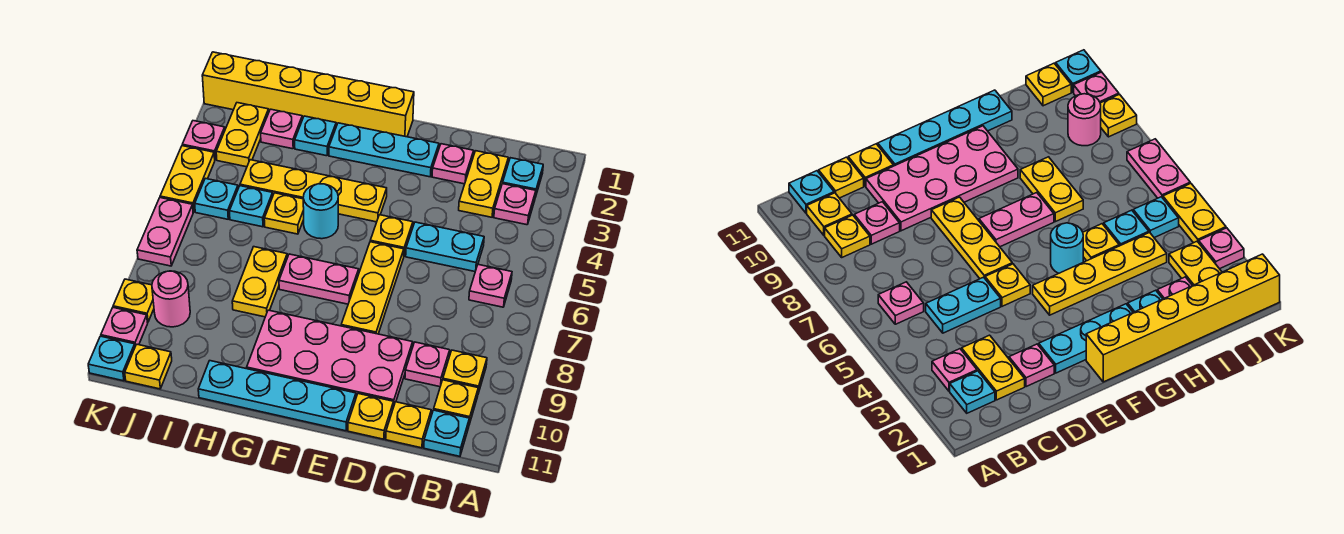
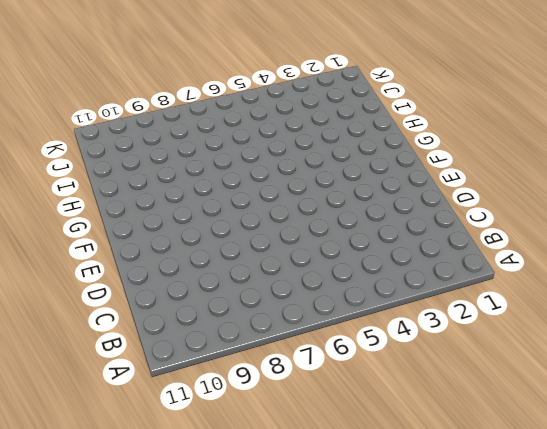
none -> cyan plate B2 level 1
none -> pink plate B3 level 1
none -> pink plate B6 level 1
none -> yellow plate B9 level 1

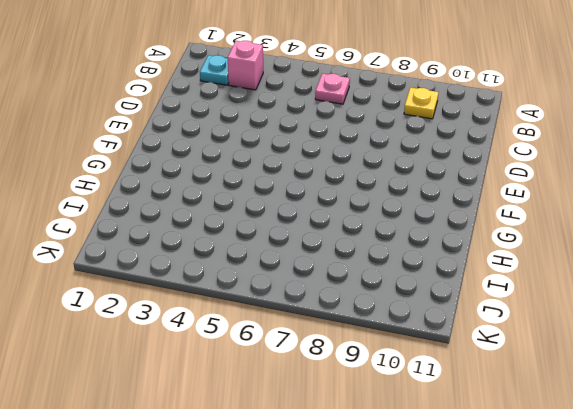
pink brick B3 level 1 -> pink plate B3 level 1
none -> yellow plate B10 level 1
none -> cyan plate B11 level 1
none -> yellow plate C2:C3 level 1
none -> cyan plate C5:D5 level 1

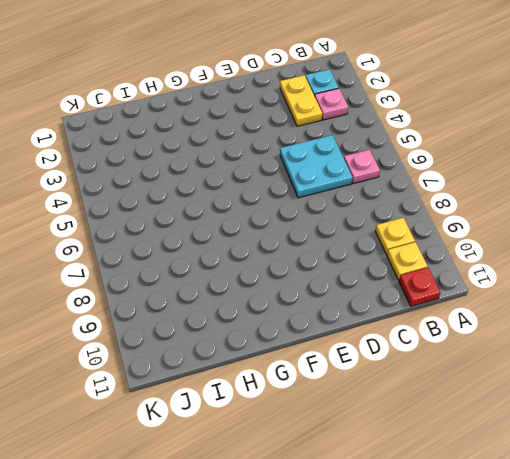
red plate B11 level 1 -> cyan plate B11 level 1
cyan plate C5:D6 level 1 -> cyan plate C5:D5 level 1
none -> pink plate C9 level 1
none -> yellow plate C11 level 1
none -> pink plate D2 level 1
none -> pink plate D9:G10 level 1

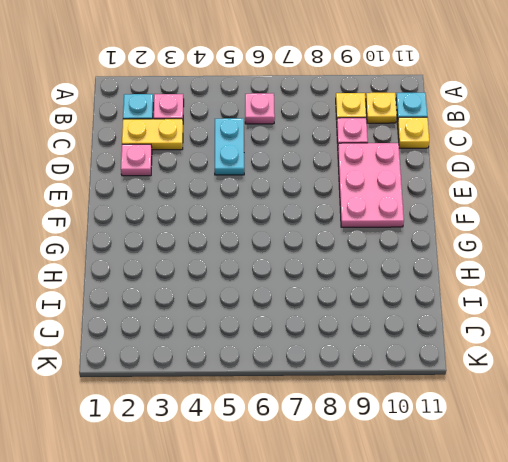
pink plate D9:F10 level 1 -> pink plate D9:G10 level 1
none -> yellow plate D11 level 1
none -> cyan plate E2:G2 level 1
none -> yellow plate E5 level 1
none -> yellow plate E6:E8 level 1

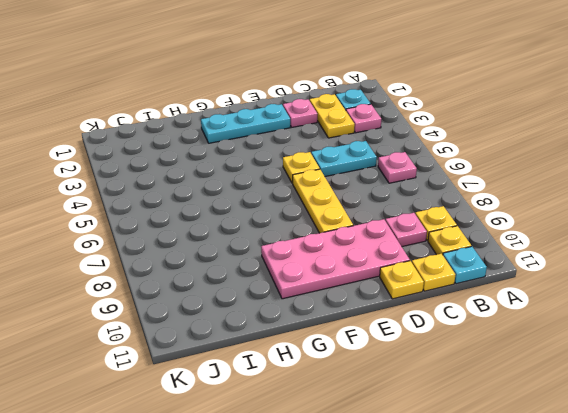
none -> cyan plate E11:H11 level 1
none -> yellow brick F1:K1 level 1
none -> yellow plate F4:I4 level 1
none -> pink plate F7:G7 level 1

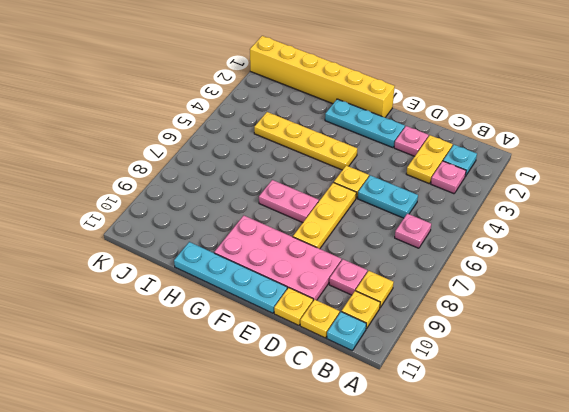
none -> cyan round brick G5 level 1
none -> cyan plate H2 level 1
none -> yellow plate H5 level 1
none -> yellow plate H7:H8 level 1

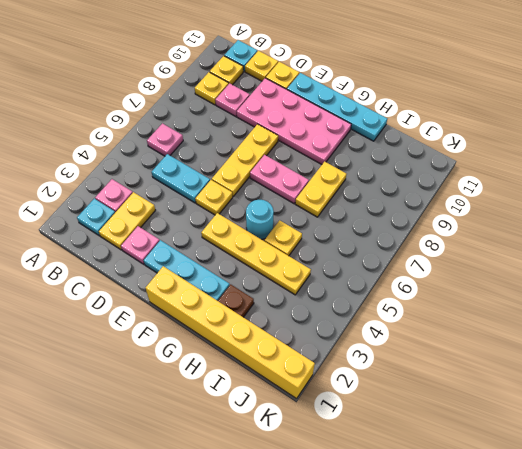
brown plate H2 level 1 -> cyan plate H2 level 1
none -> pink plate I2 level 1
none -> cyan plate I5 level 1
none -> yellow plate J2:J3 level 1
none -> cyan plate J5 level 1

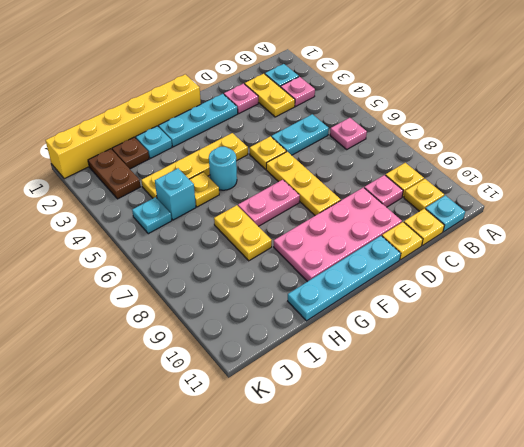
brown plate I2 level 1 -> pink plate I2 level 1
cyan brick I5 level 1 -> cyan plate I5 level 1
brown plate J2:J3 level 1 -> yellow plate J2:J3 level 1
none -> pink round brick J9 level 1
none -> yellow plate J11 level 1
none -> pink plate K3 level 1
none -> yellow plate K4:K5 level 1

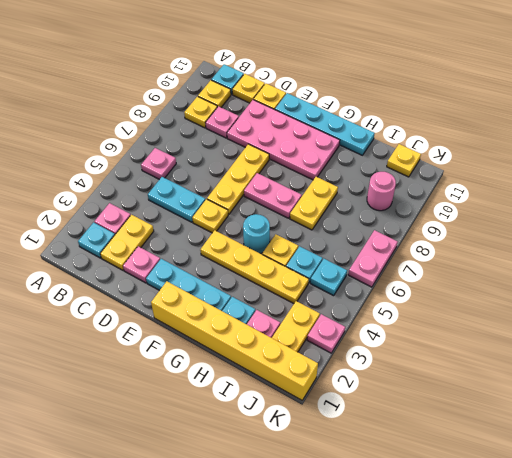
none -> yellow plate K4:K5 level 1
none -> yellow plate K9 level 1
none -> pink plate K10 level 1
none -> cyan plate K11 level 1

